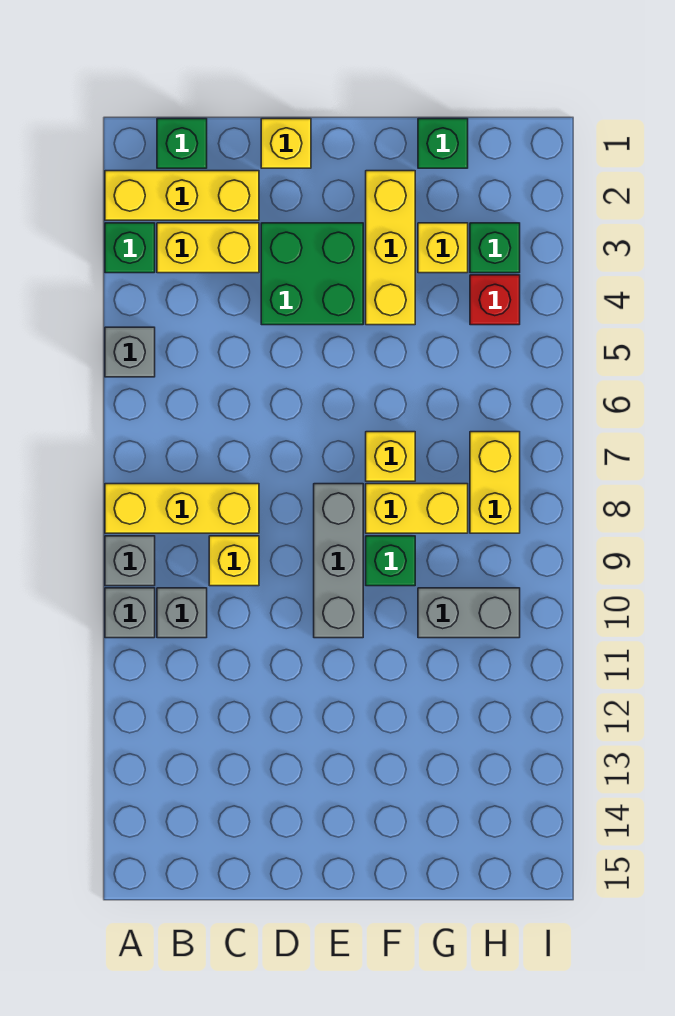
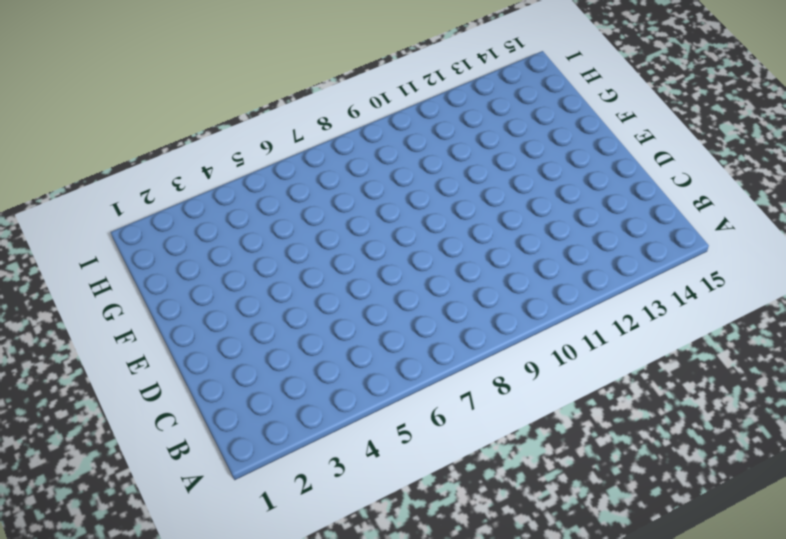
none -> yellow brick A2:C2 level 1
none -> green brick A3 level 1
none -> grey brick A5 level 1

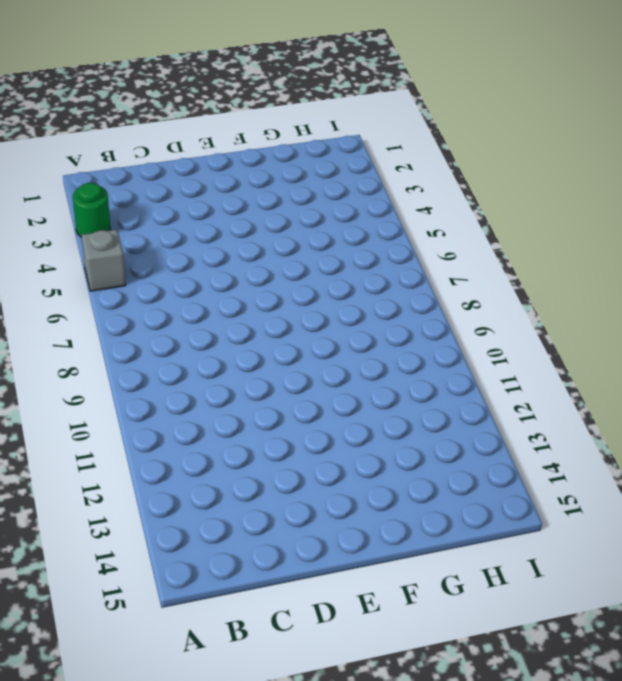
green round brick A3 level 1 -> green brick A3 level 1
none -> yellow brick A2:C2 level 1
none -> yellow brick A8:C8 level 1
none -> grey brick A9 level 1

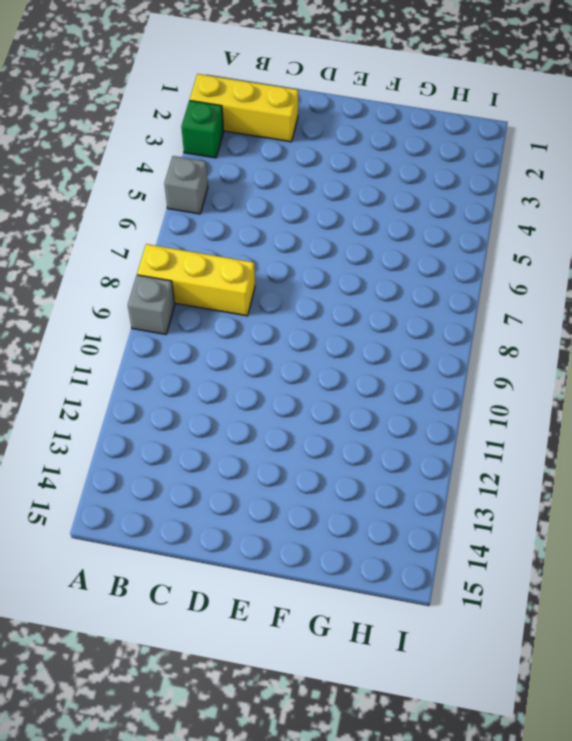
none -> grey brick A10 level 1
none -> green brick B1 level 1
none -> yellow brick B3:C3 level 1

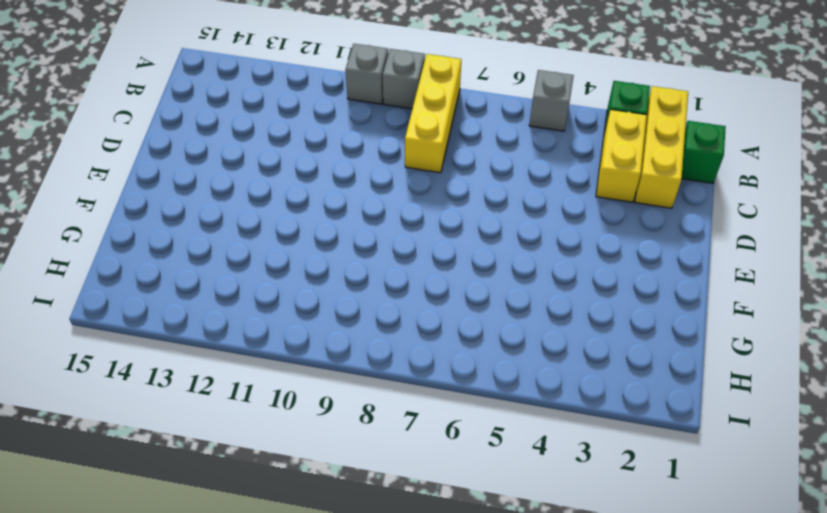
none -> grey brick B10 level 1
none -> yellow brick C9 level 1
none -> yellow brick D1 level 1

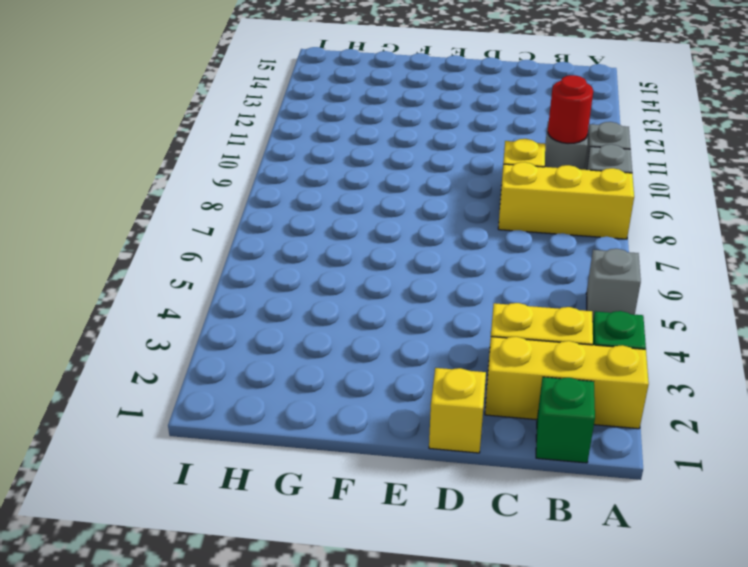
red round brick B10 level 2 -> none
none -> green brick D3:E4 level 1
none -> grey brick E8:E10 level 1
none -> yellow brick F2:F4 level 1

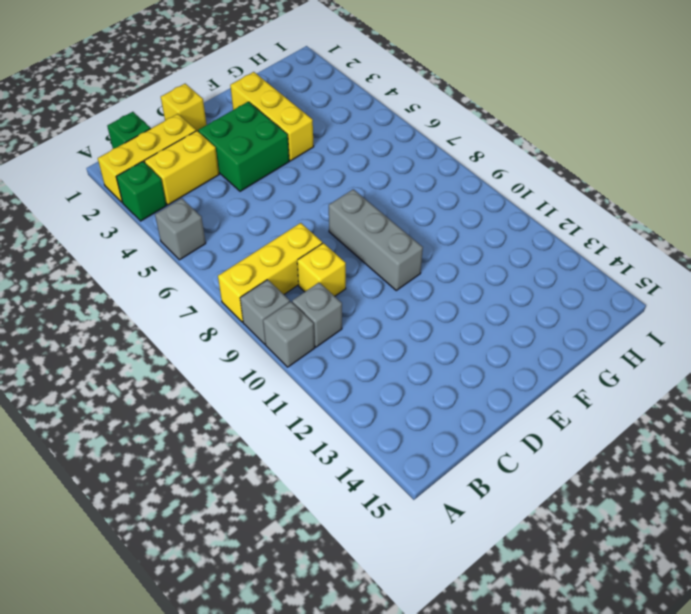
none -> yellow brick F7 level 1
none -> yellow brick F8:G8 level 1
none -> green brick F9 level 1

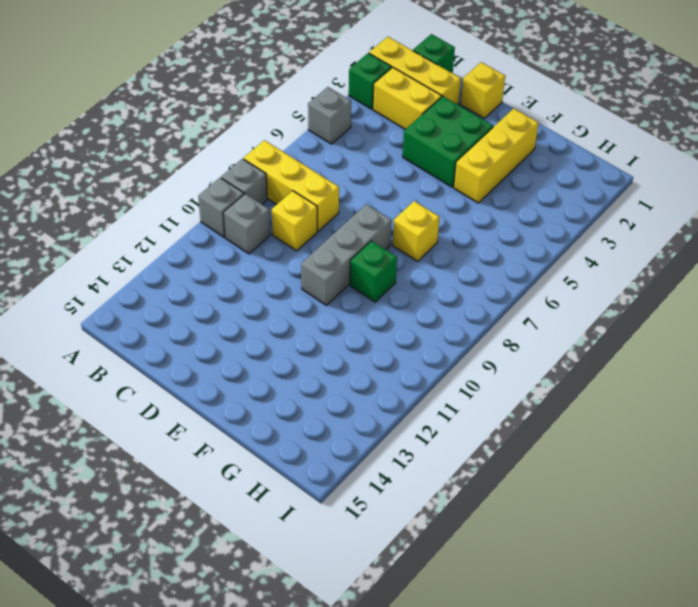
none -> yellow brick F8:G8 level 1
none -> green brick G1 level 1
none -> yellow brick G3 level 1

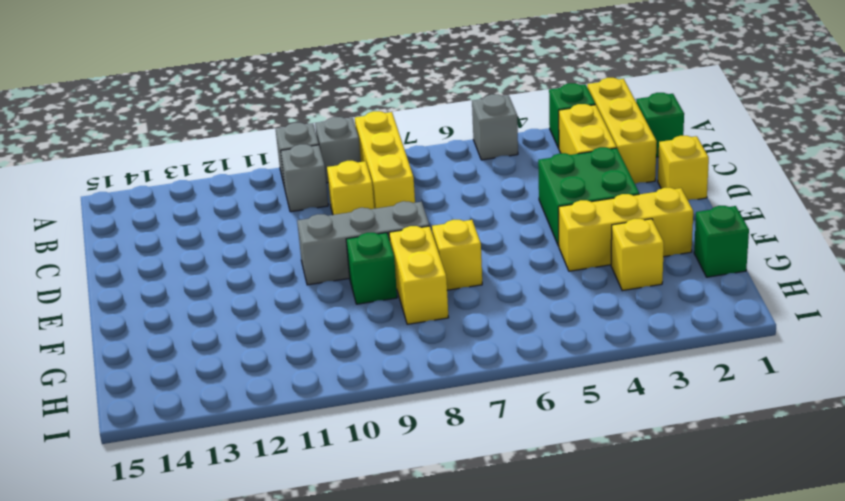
none -> grey brick G10:H10 level 1
none -> green brick H3 level 1
none -> red brick H4 level 1

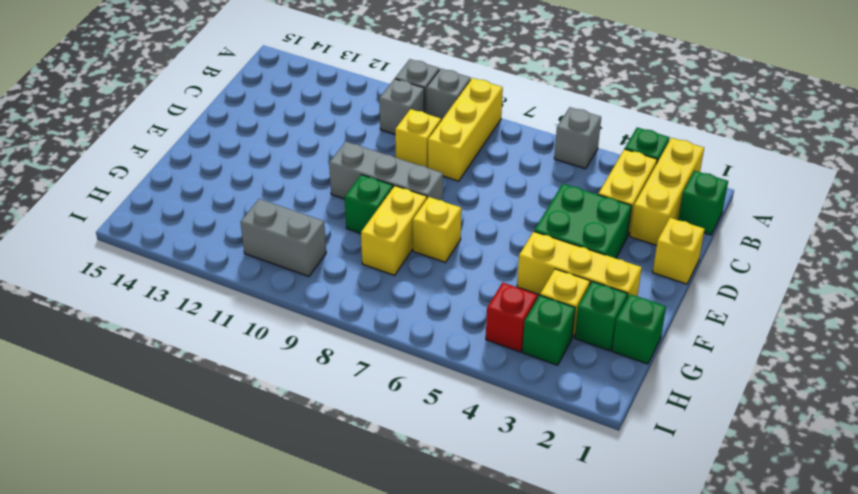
green brick G2 level 1 -> none
grey brick H10:H11 level 1 -> grey brick G10:H10 level 1
none -> yellow brick H7:H8 level 1

